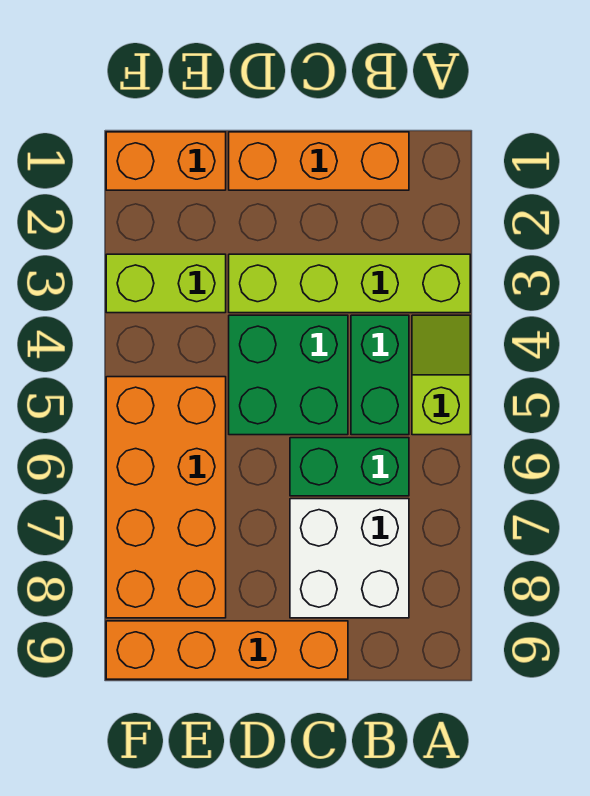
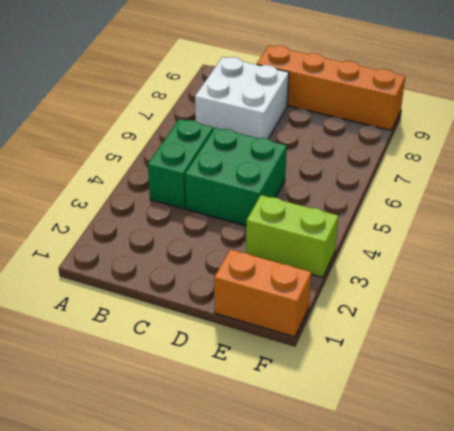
none -> lime brick A3:D3 level 1
none -> lime slope A4:A5 level 1 top 5

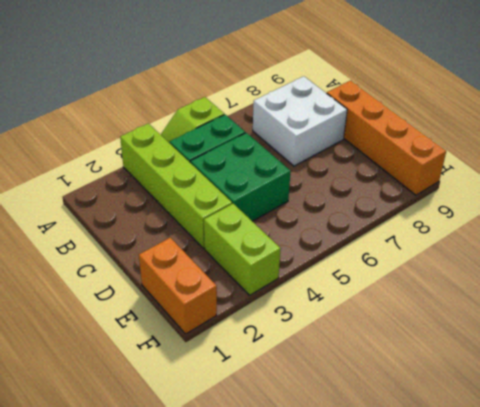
none -> orange brick B1:D1 level 1
none -> green brick B6:C6 level 1

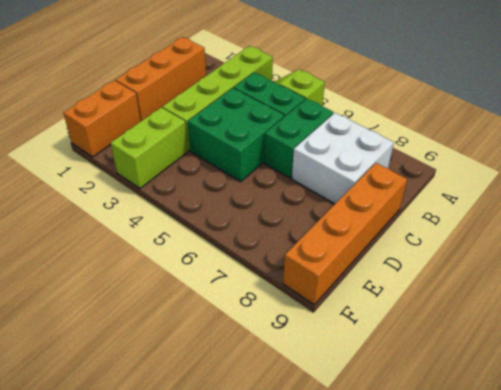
none -> orange brick E5:F8 level 1

